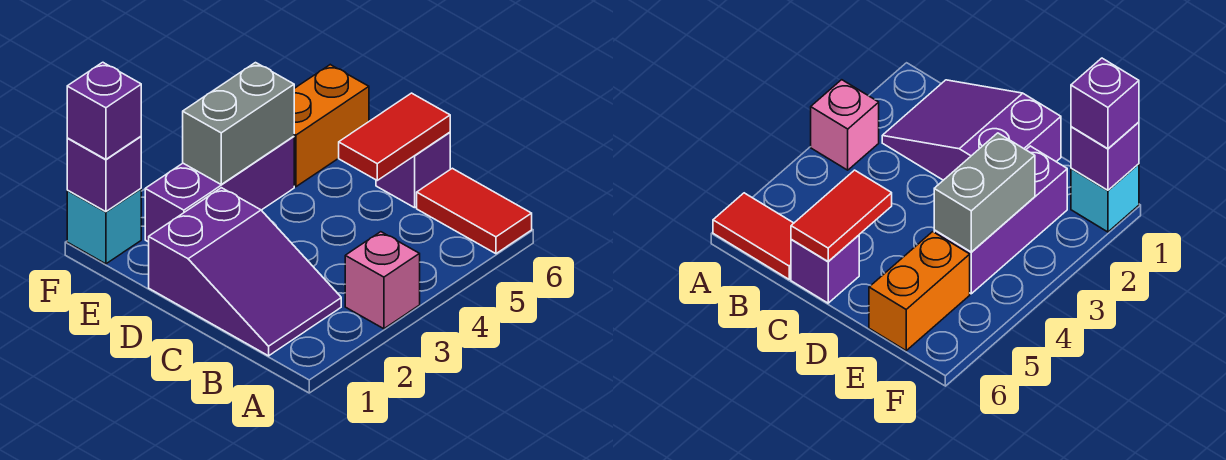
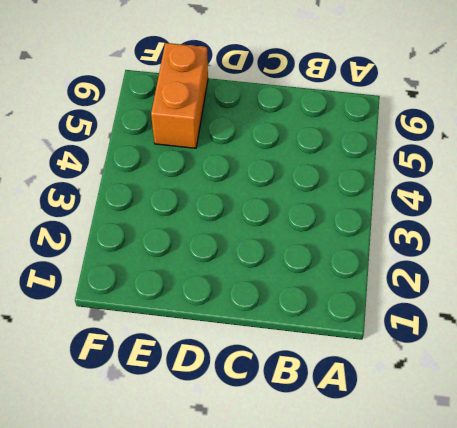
none -> pink brick A3 level 1
none -> red tile A6:B6 level 1

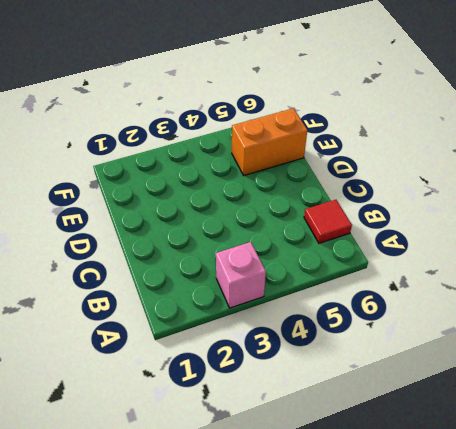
red tile B6 level 1 -> red tile A6:B6 level 1
none -> purple slope B1:D2 level 1 top D
none -> purple brick C6 level 1

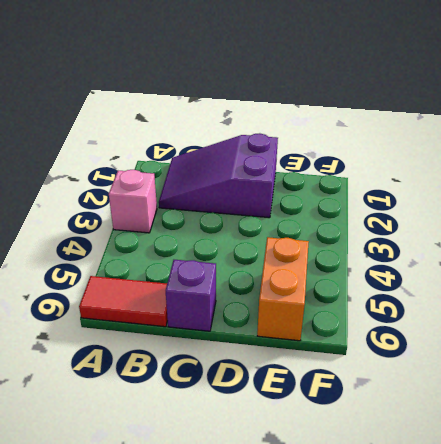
none -> purple brick E2:E4 level 1
none -> cyan brick F1 level 1

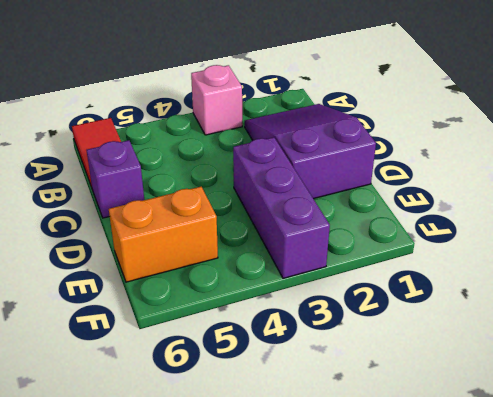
purple brick D3:F3 level 1 -> purple brick E2:E4 level 1
none -> cyan brick F1 level 1
none -> red tile C5:C6 level 2

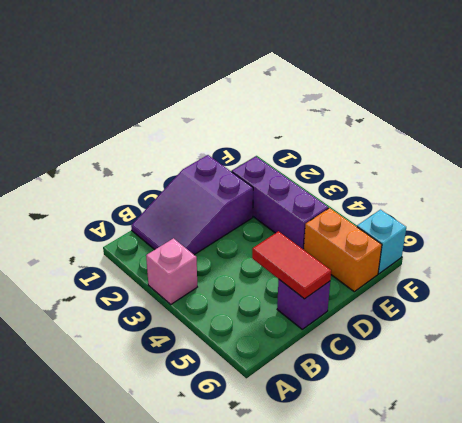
cyan brick F6 level 1 -> cyan brick F1 level 1
none -> red tile A6:B6 level 1
none -> grey brick E3:E4 level 2

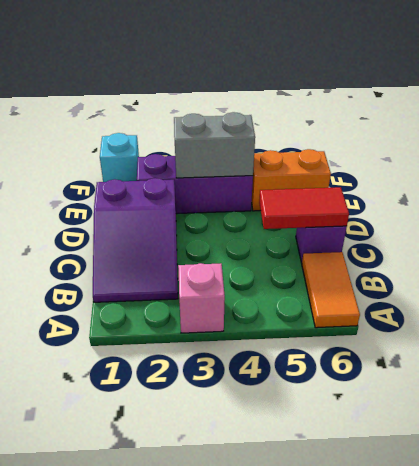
orange tile A6:B6 level 1 -> red tile A6:B6 level 1
none -> purple brick F1 level 2
none -> purple brick F1 level 3

